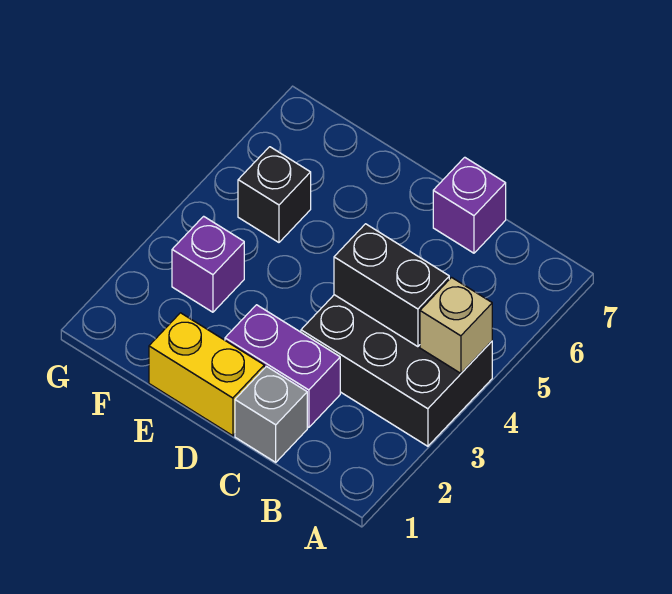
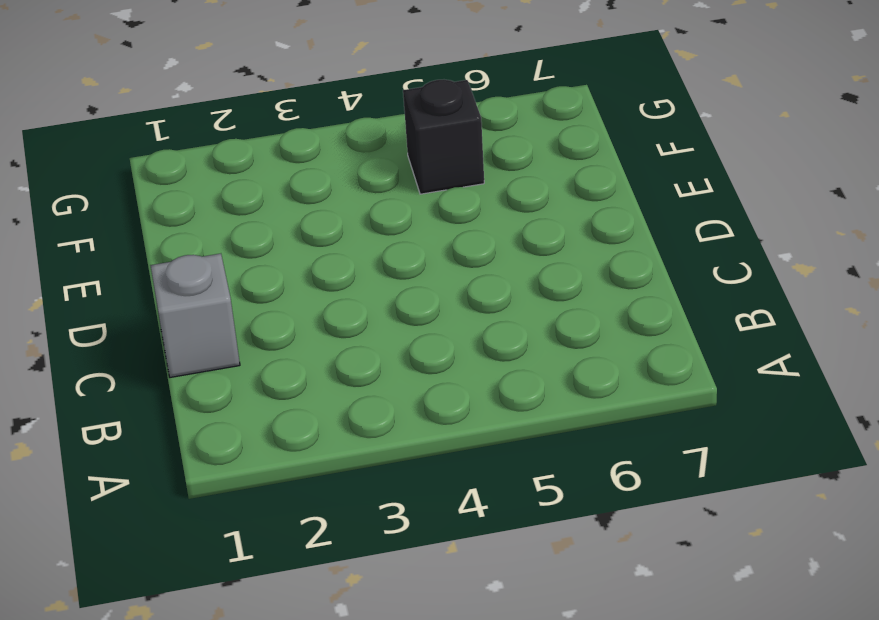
none -> black brick A3:C4 level 1
none -> purple brick C2:D2 level 1

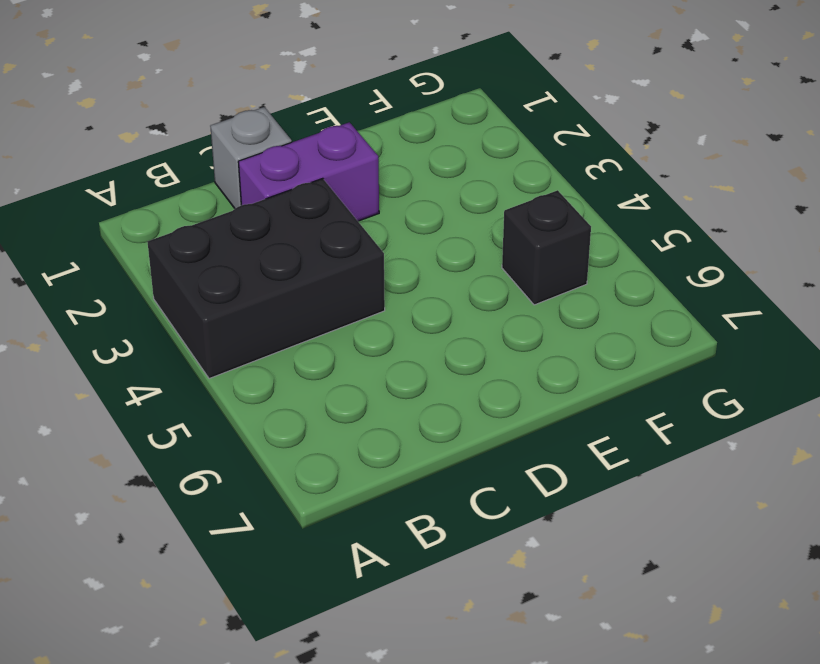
none -> purple brick C7 level 1
none -> yellow brick D1:E1 level 1

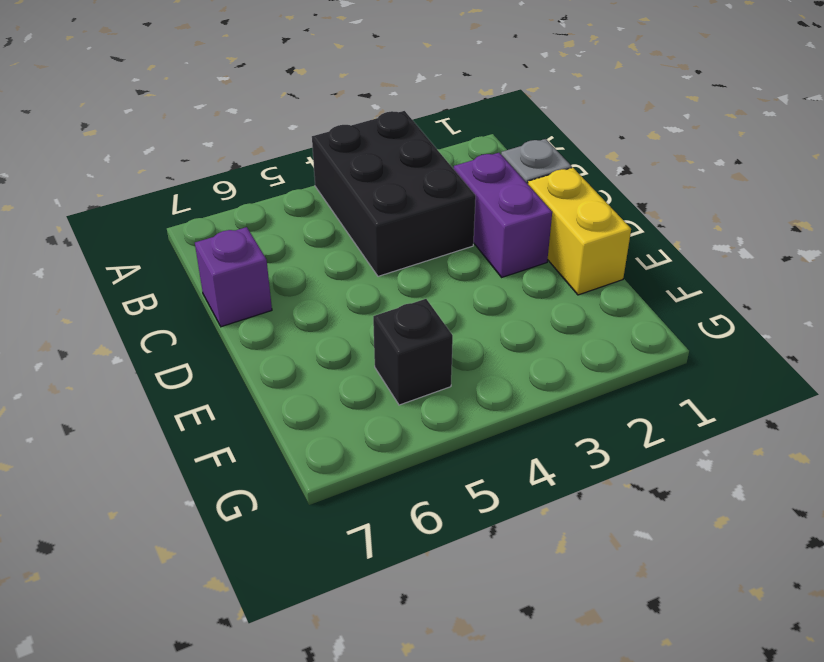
none -> purple brick F3 level 1
none -> tan brick A4 level 2

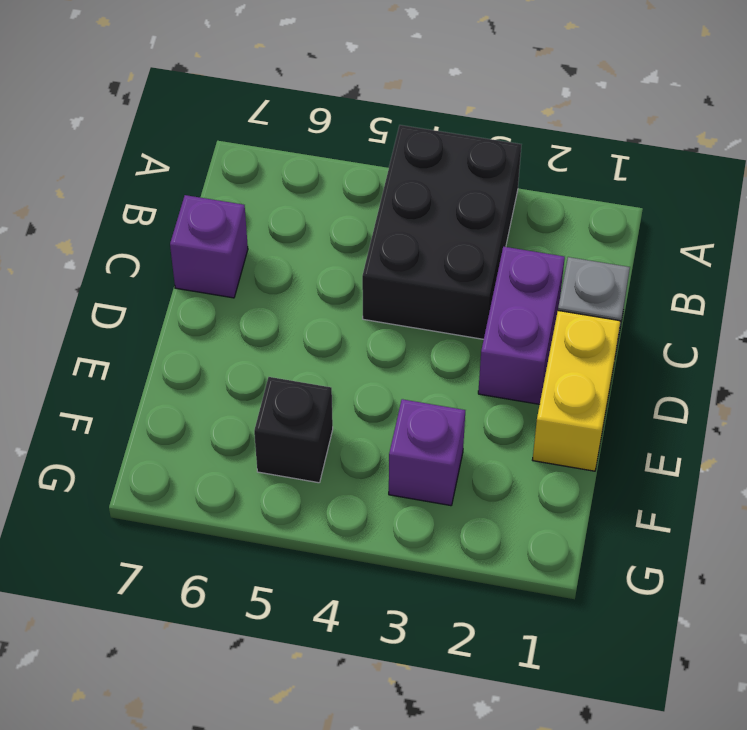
none -> tan brick A4 level 2
none -> black brick B4:C4 level 2

